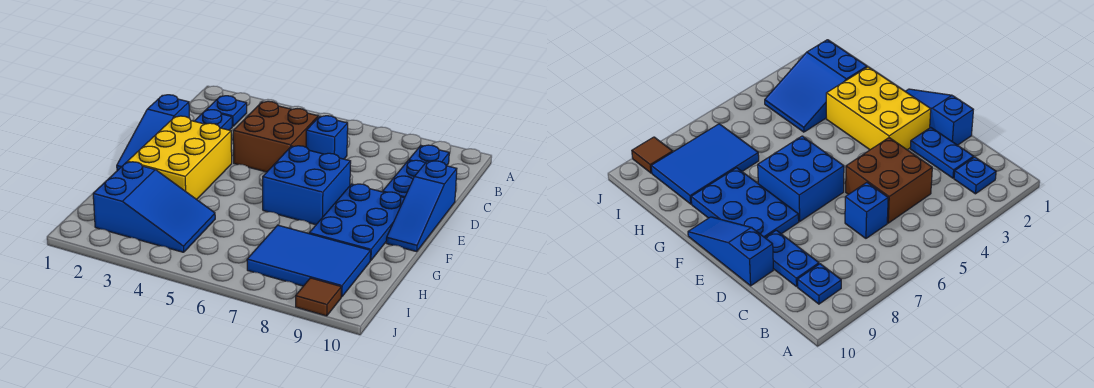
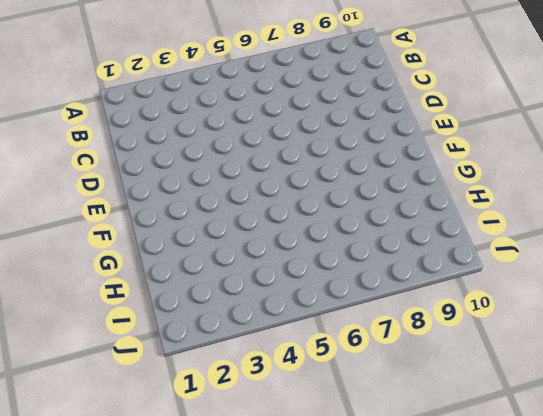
none -> blue plate B2 level 1
none -> blue plate B9 level 1
none -> blue plate C2:D2 level 1

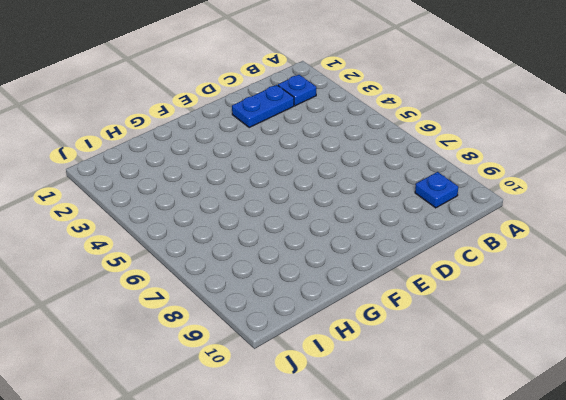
none -> brown brick C4:D5 level 1
none -> blue brick C6 level 1
none -> blue plate C9:D9 level 1

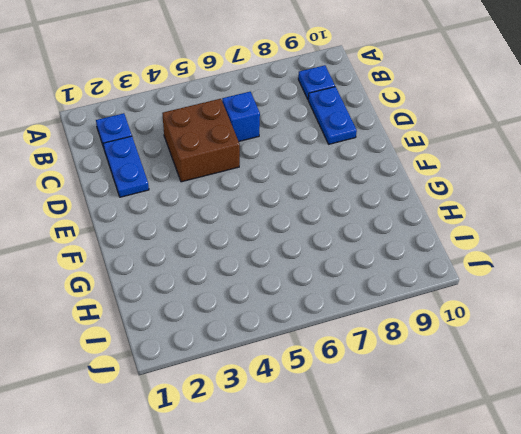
none -> blue slope D1:F1 level 1 top D
none -> blue slope D10:F10 level 1 top D
none -> yellow brick E2:G3 level 1

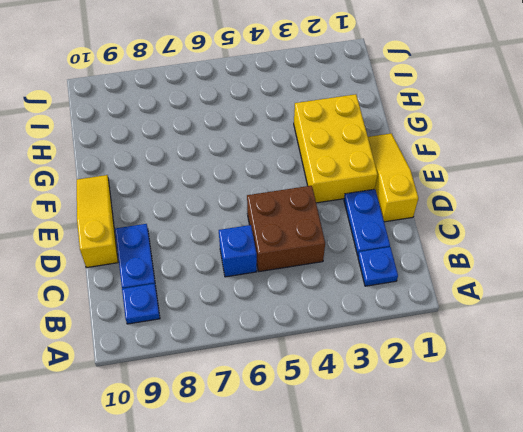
yellow slope D1:F1 level 1 top D -> blue slope D1:F1 level 1 top D
yellow slope D10:F10 level 1 top D -> blue slope D10:F10 level 1 top D
none -> blue brick E6:F7 level 1
none -> blue plate E8:G9 level 1
none -> blue slope H2:I4 level 1 top 2

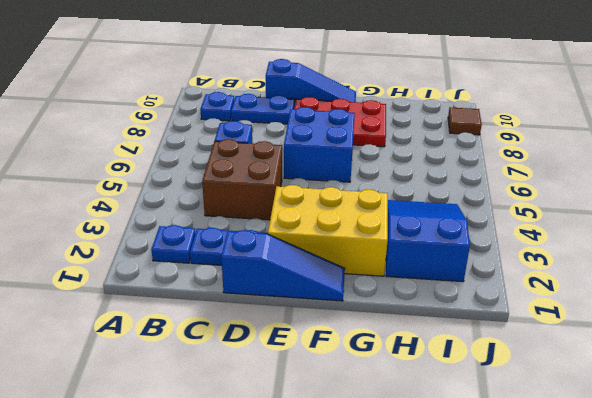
red plate E8:G9 level 1 -> blue plate E8:G9 level 1
none -> blue tile H7:I9 level 1

